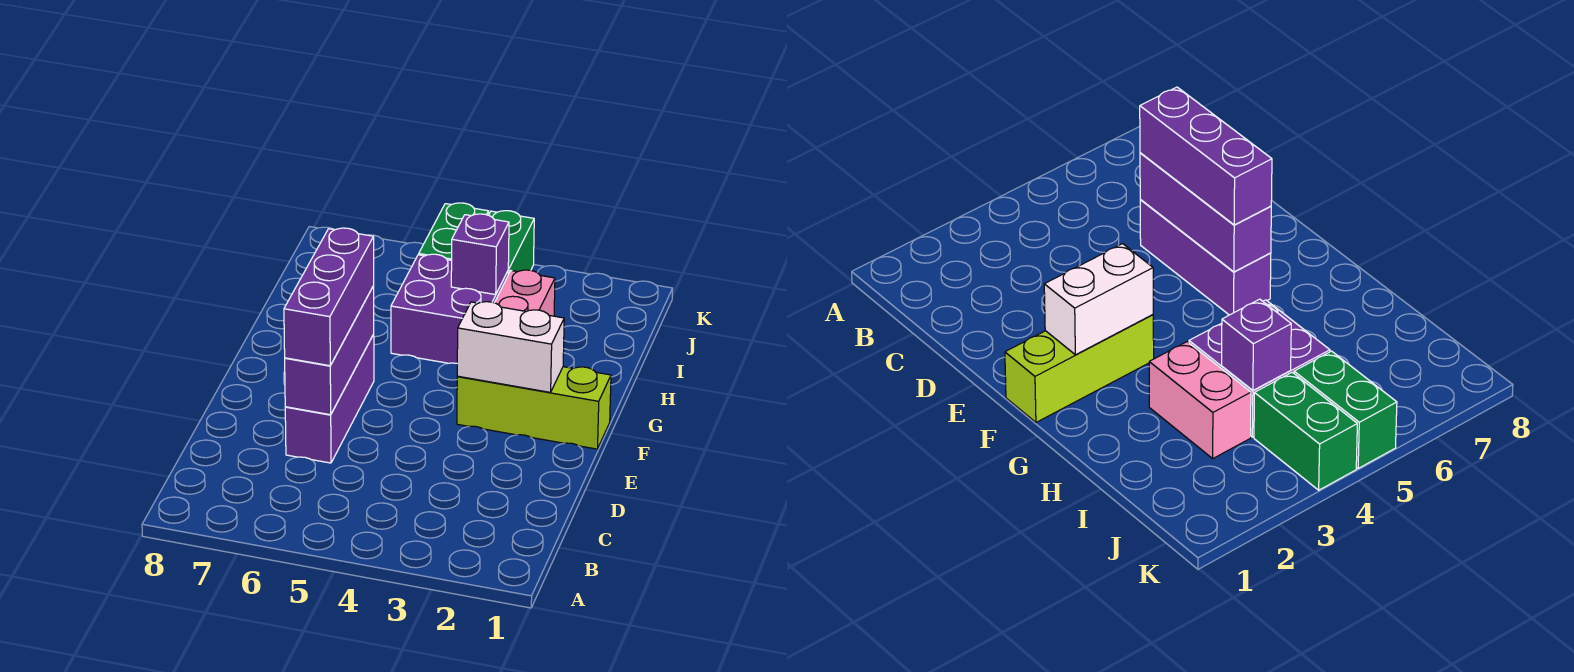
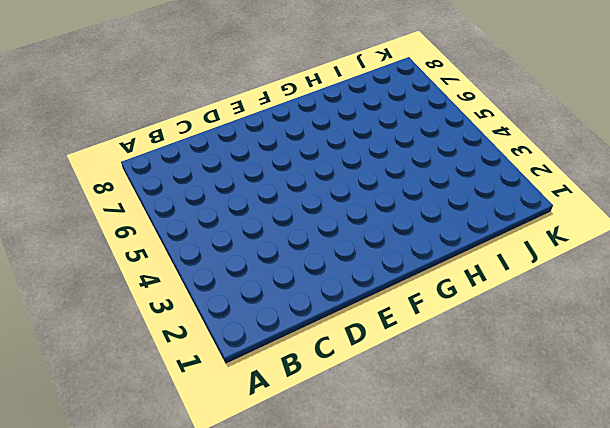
none -> purple brick D6:F6 level 1
none -> lime brick F1:F3 level 1

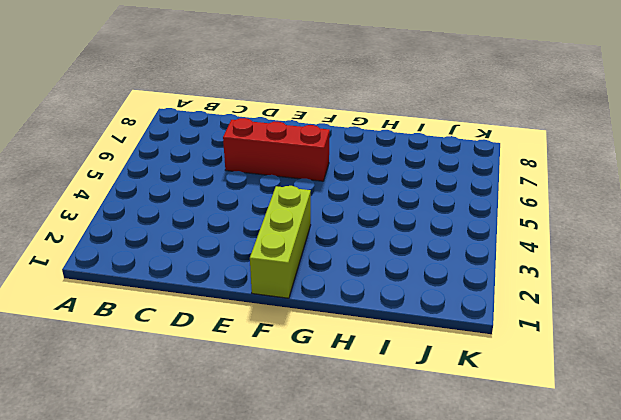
red brick D6:F6 level 1 -> purple brick D6:F6 level 1
none -> pink brick H3:I3 level 1
none -> purple brick H4:I5 level 1

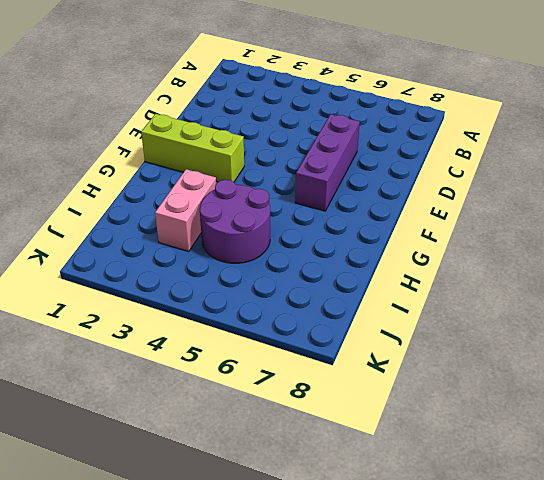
purple round brick H4:I5 level 1 -> purple brick H4:I5 level 1
none -> green brick J4:K4 level 1
none -> green brick J5:K5 level 1

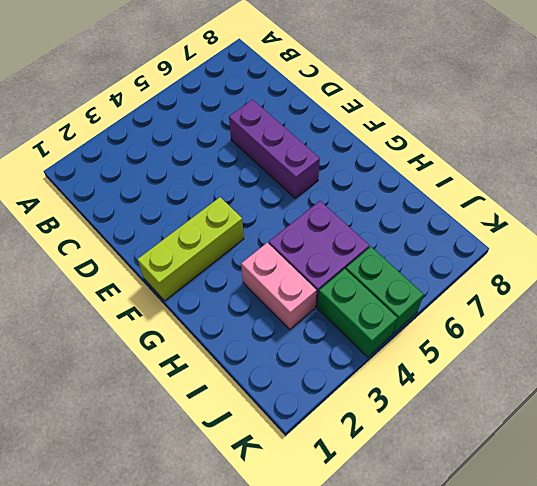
none -> purple brick D6:F6 level 2
none -> white brick F2:F3 level 2

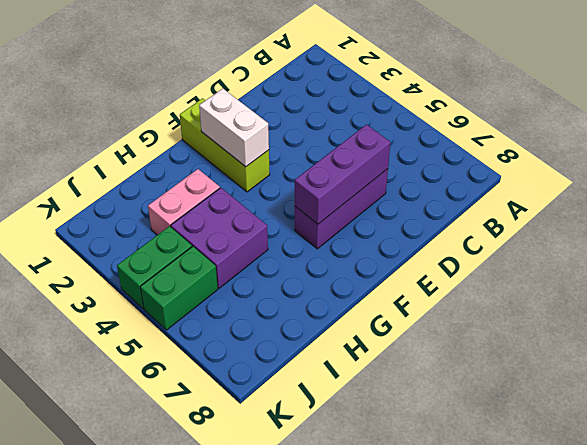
none -> purple brick I4 level 2
none -> purple brick D6:F6 level 3

